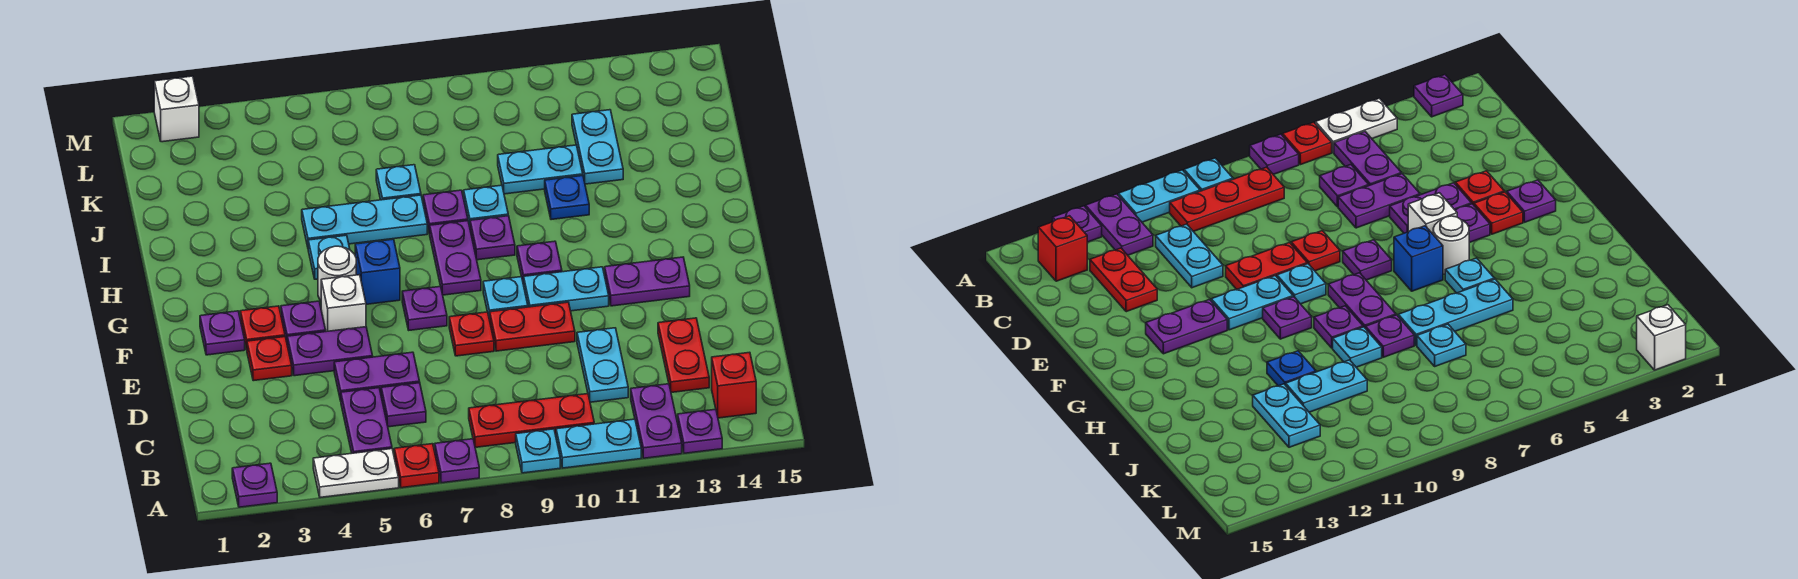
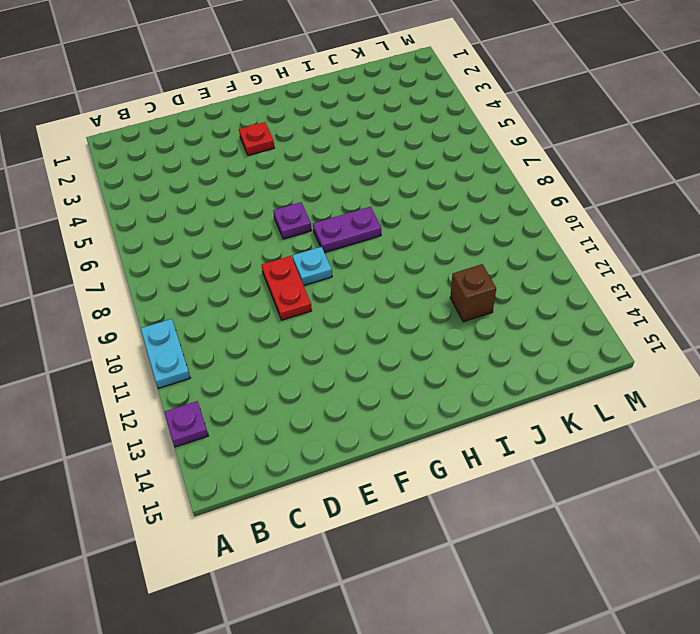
brown brick J12 level 1 -> cyan plate J12:K12 level 1
none -> purple plate A2 level 1
none -> white plate A4:A5 level 1
none -> red plate A6 level 1
none -> purple plate A7 level 1

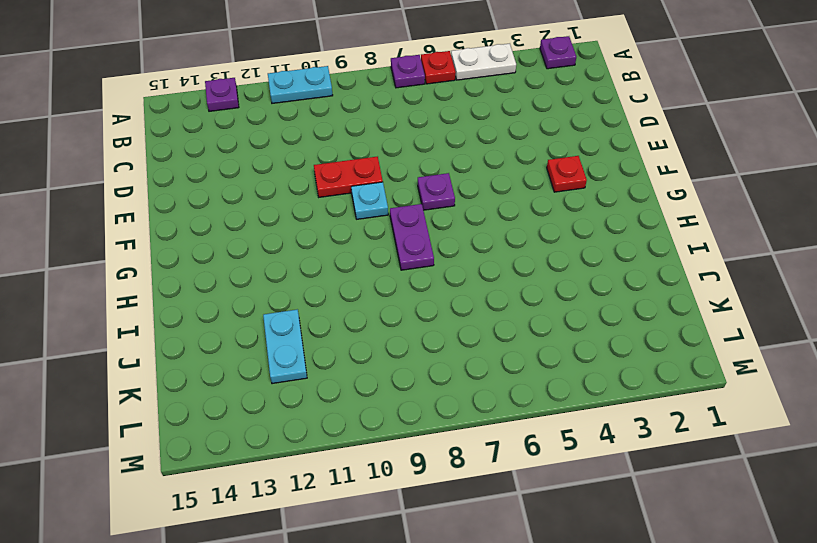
none -> cyan plate A9 level 1
none -> purple plate A12:B12 level 1
none -> purple plate B5:C5 level 1
none -> red plate B8:B10 level 1

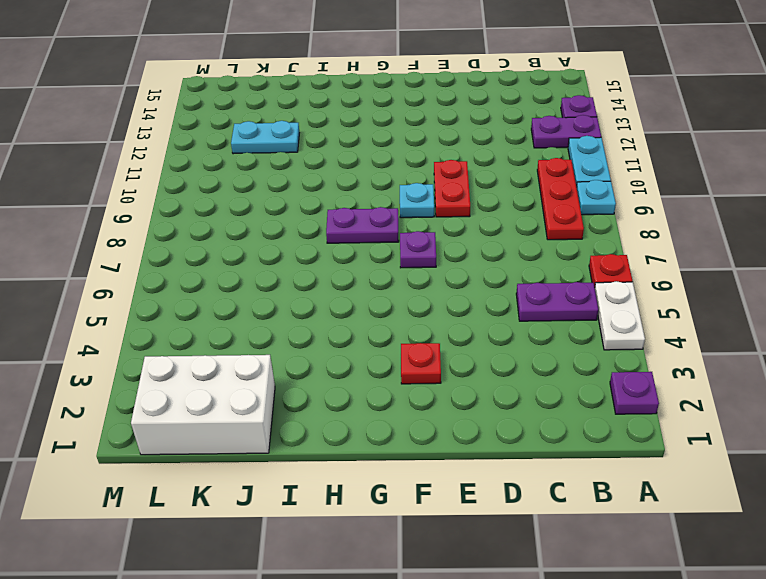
white brick J1:L2 level 1 -> none
none -> purple plate A7 level 1
none -> red brick B14 level 1
none -> purple plate C6 level 1
none -> cyan plate C11:D11 level 1

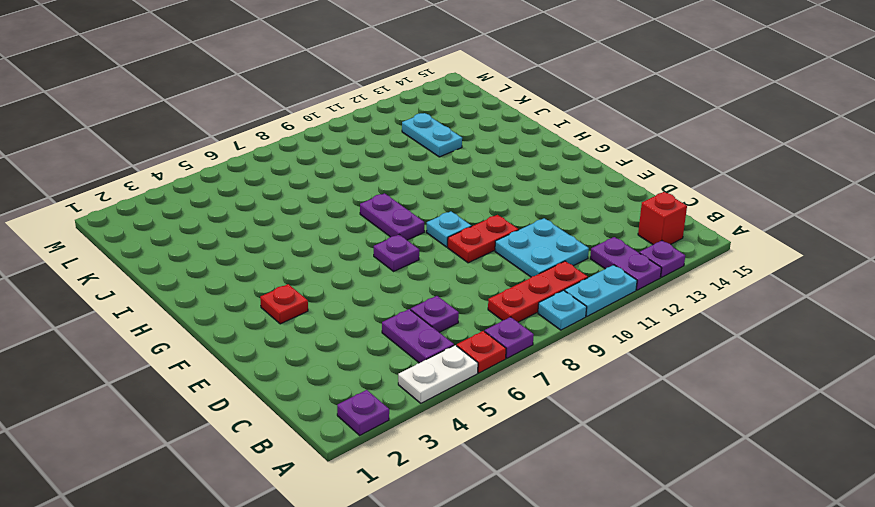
cyan plate C10:D11 level 1 -> cyan plate C11:D11 level 1
none -> red plate C13:D13 level 1
none -> purple plate D5:D6 level 1
none -> red plate E3 level 1
none -> purple plate E4:E5 level 1

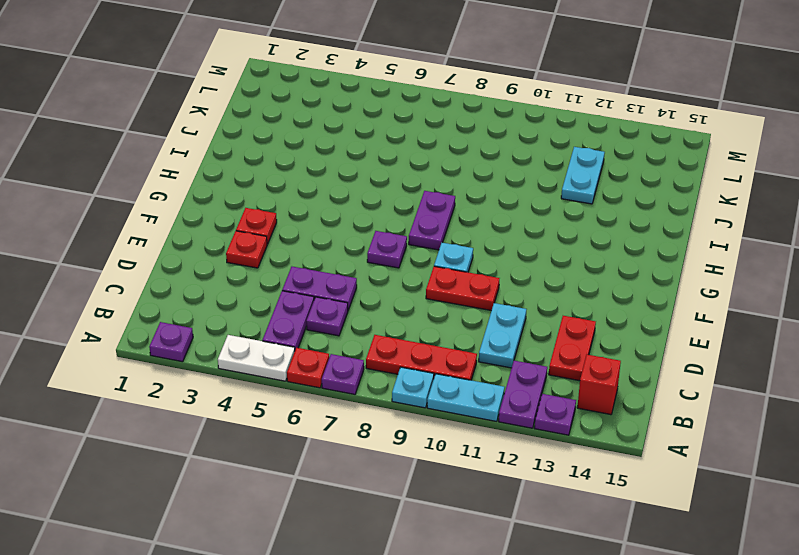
none -> purple plate E4:E5 level 1
none -> red plate E8 level 1
none -> purple plate F2 level 1
none -> purple plate F4 level 1

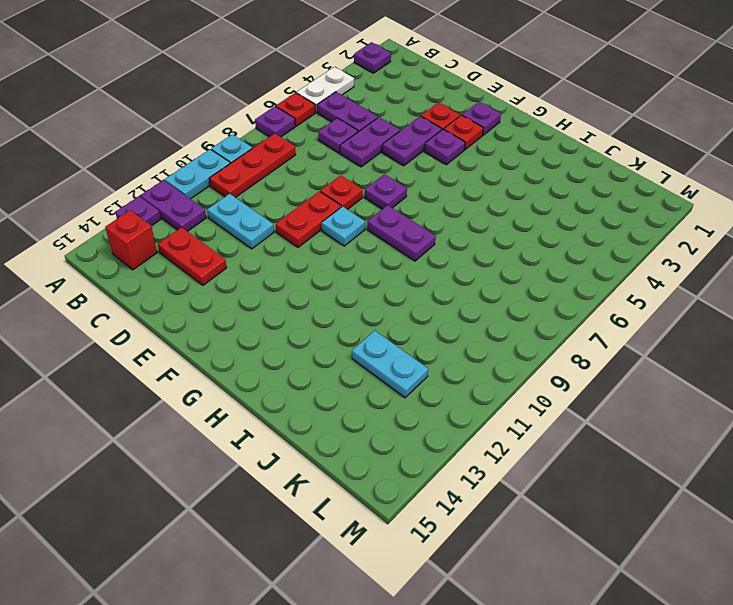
none -> white brick F5 level 1
none -> cyan plate F10:F11 level 1
none -> purple plate F12:F13 level 1
none -> white round brick G5 level 1

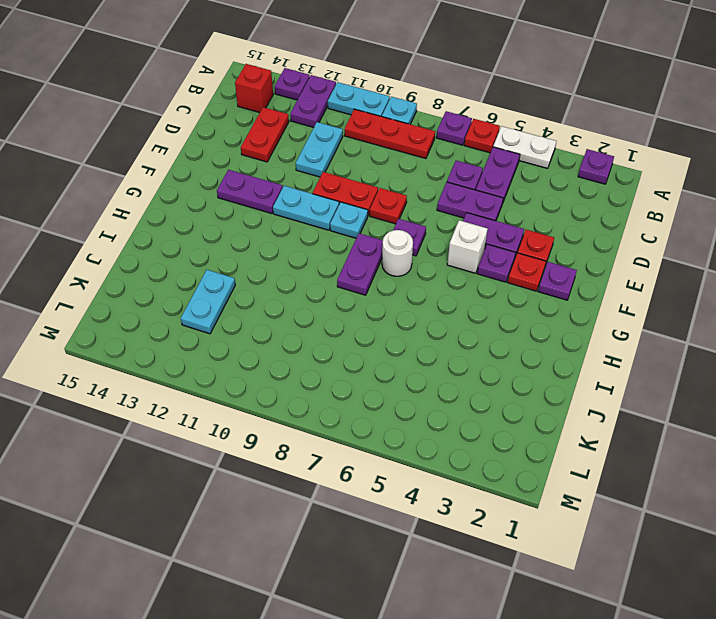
white round brick G7 level 1 -> white round brick G5 level 1
none -> blue brick G6 level 1
none -> purple plate G10 level 1
none -> cyan plate H5 level 1
none -> purple plate H9 level 1

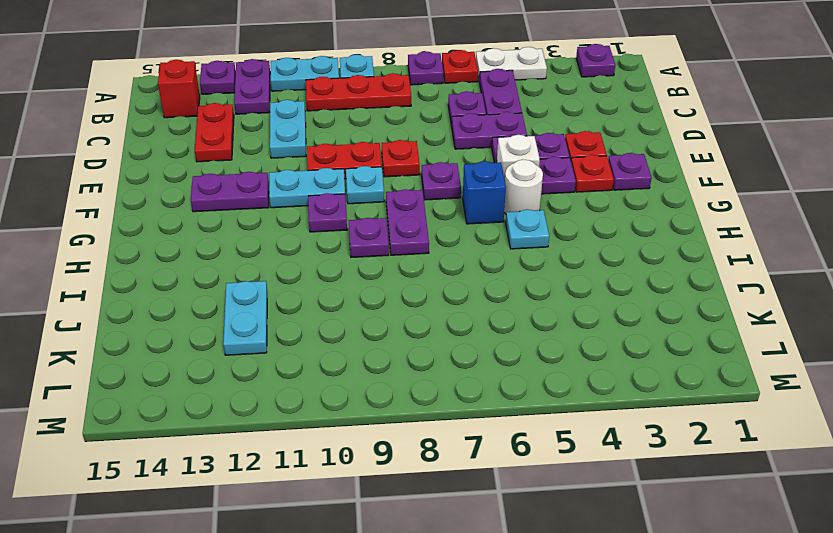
none -> cyan plate I5:I7 level 1
none -> purple plate I8 level 1
none -> cyan plate I9 level 1
none -> blue plate I11 level 1

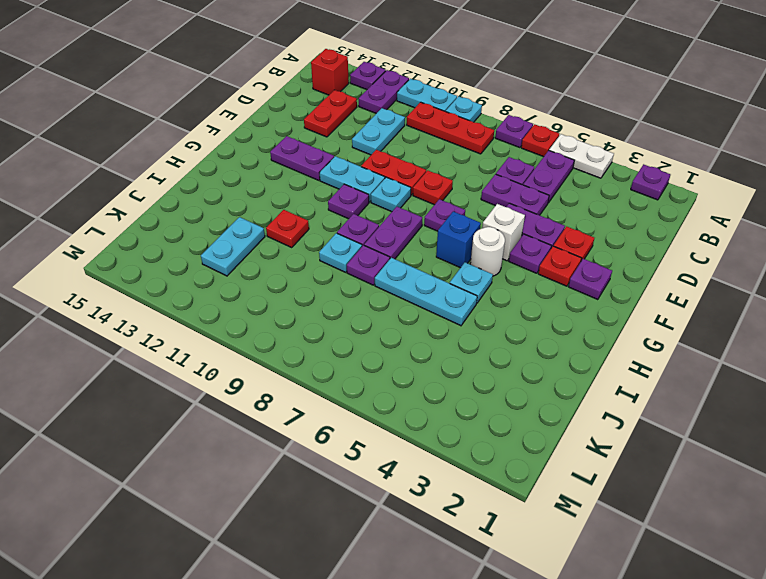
red plate I11 level 1 -> blue plate I11 level 1
none -> cyan plate J7 level 1
none -> cyan plate J10:J11 level 1
none -> white brick M2 level 1

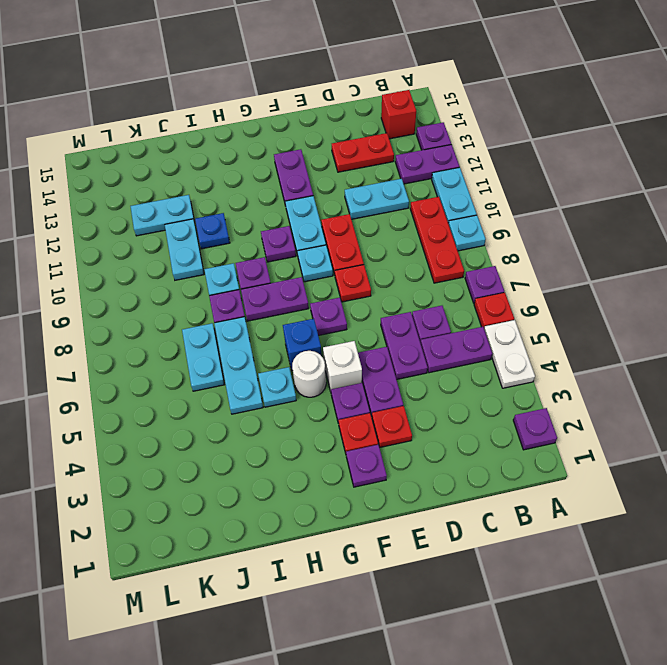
cyan plate J6:J7 level 1 -> cyan plate J7 level 1
none -> white brick M2 level 1

